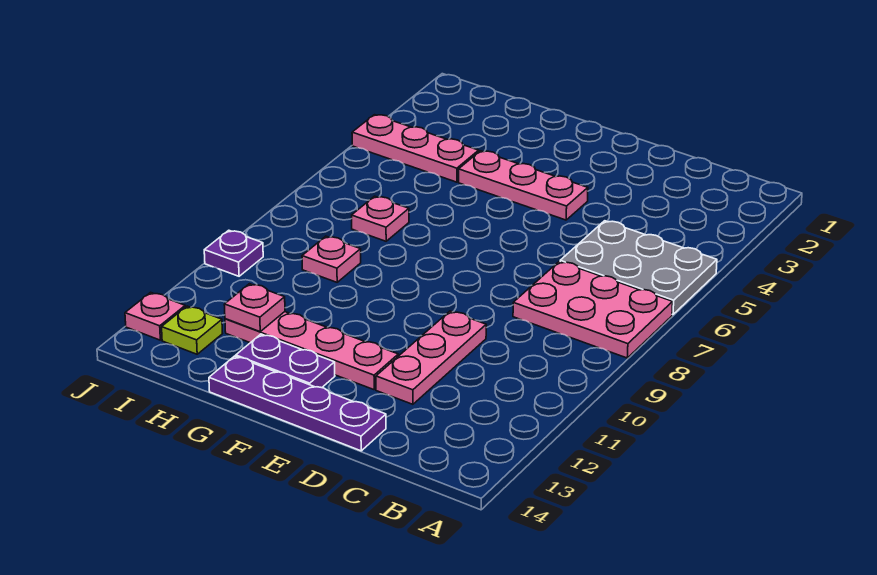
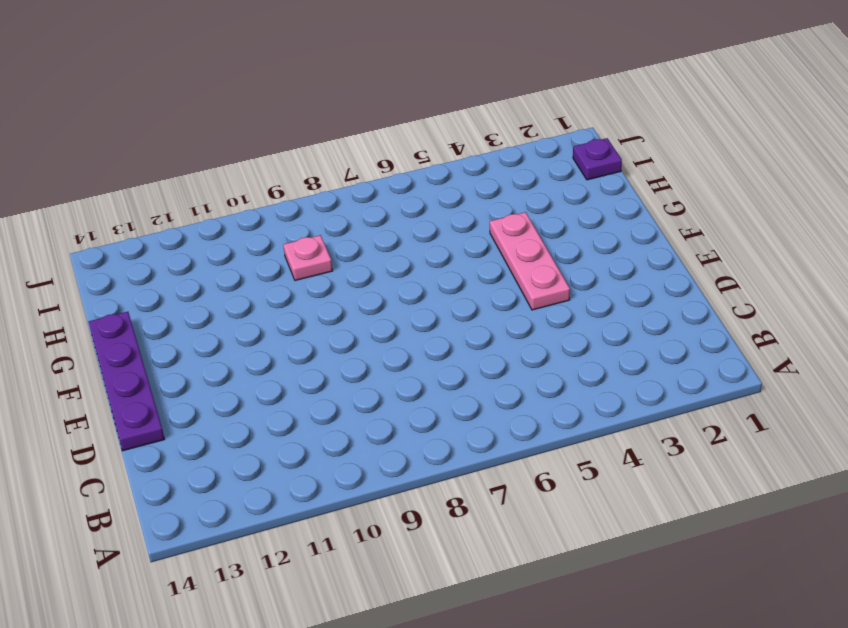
purple plate I1 level 1 -> purple plate J10 level 1
none -> grey plate A5:C6 level 1
none -> pink plate A7:C8 level 1
none -> pink plate D10:D12 level 1

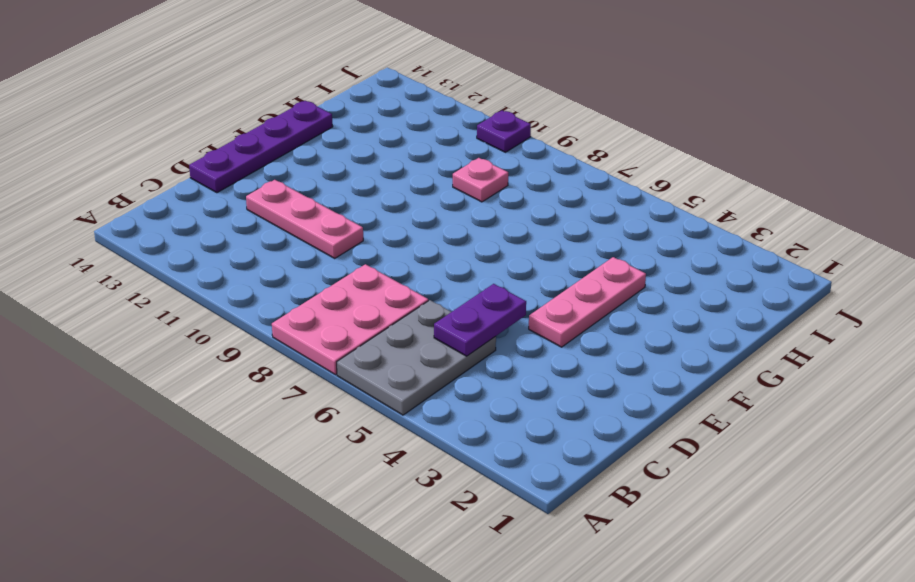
purple plate C5:D5 level 2 -> purple plate F13:G13 level 1
none -> pink plate E12:H12 level 1
none -> pink plate H4:J4 level 1
none -> pink plate H7 level 1

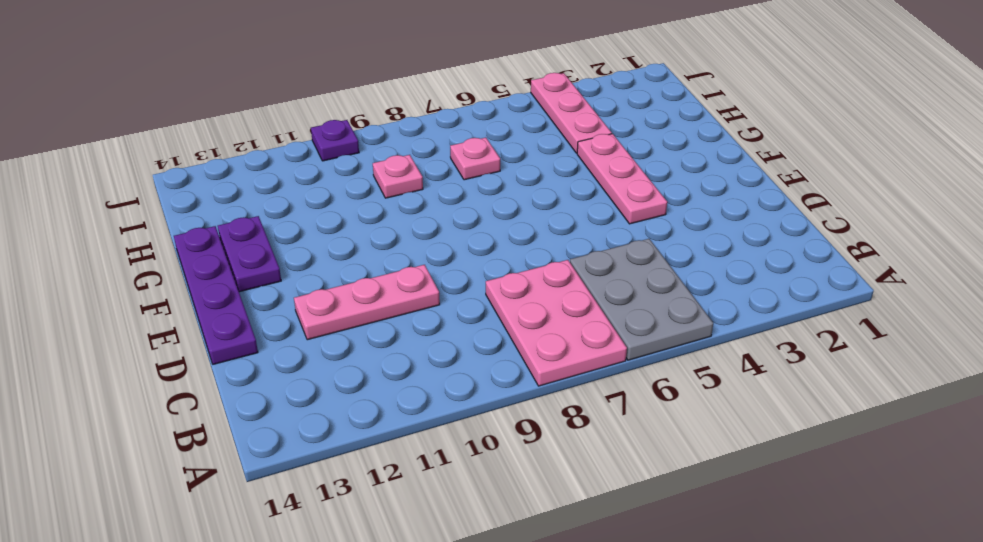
none -> pink plate E12:H12 level 1
none -> lime plate I13 level 1
none -> pink plate J13 level 1

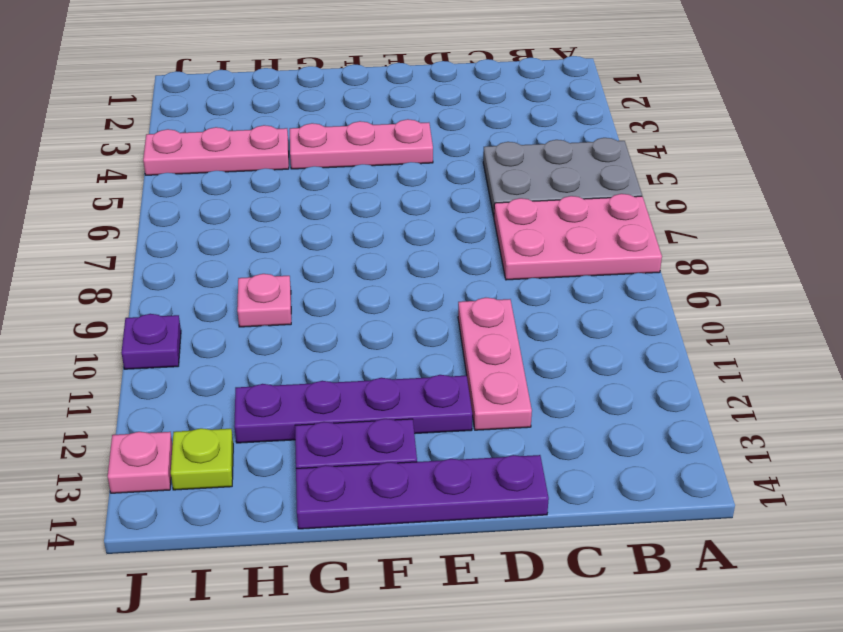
purple plate E12:H12 level 1 -> pink plate E12:H12 level 1
none -> pink plate H7 level 1
none -> pink plate H12 level 2

